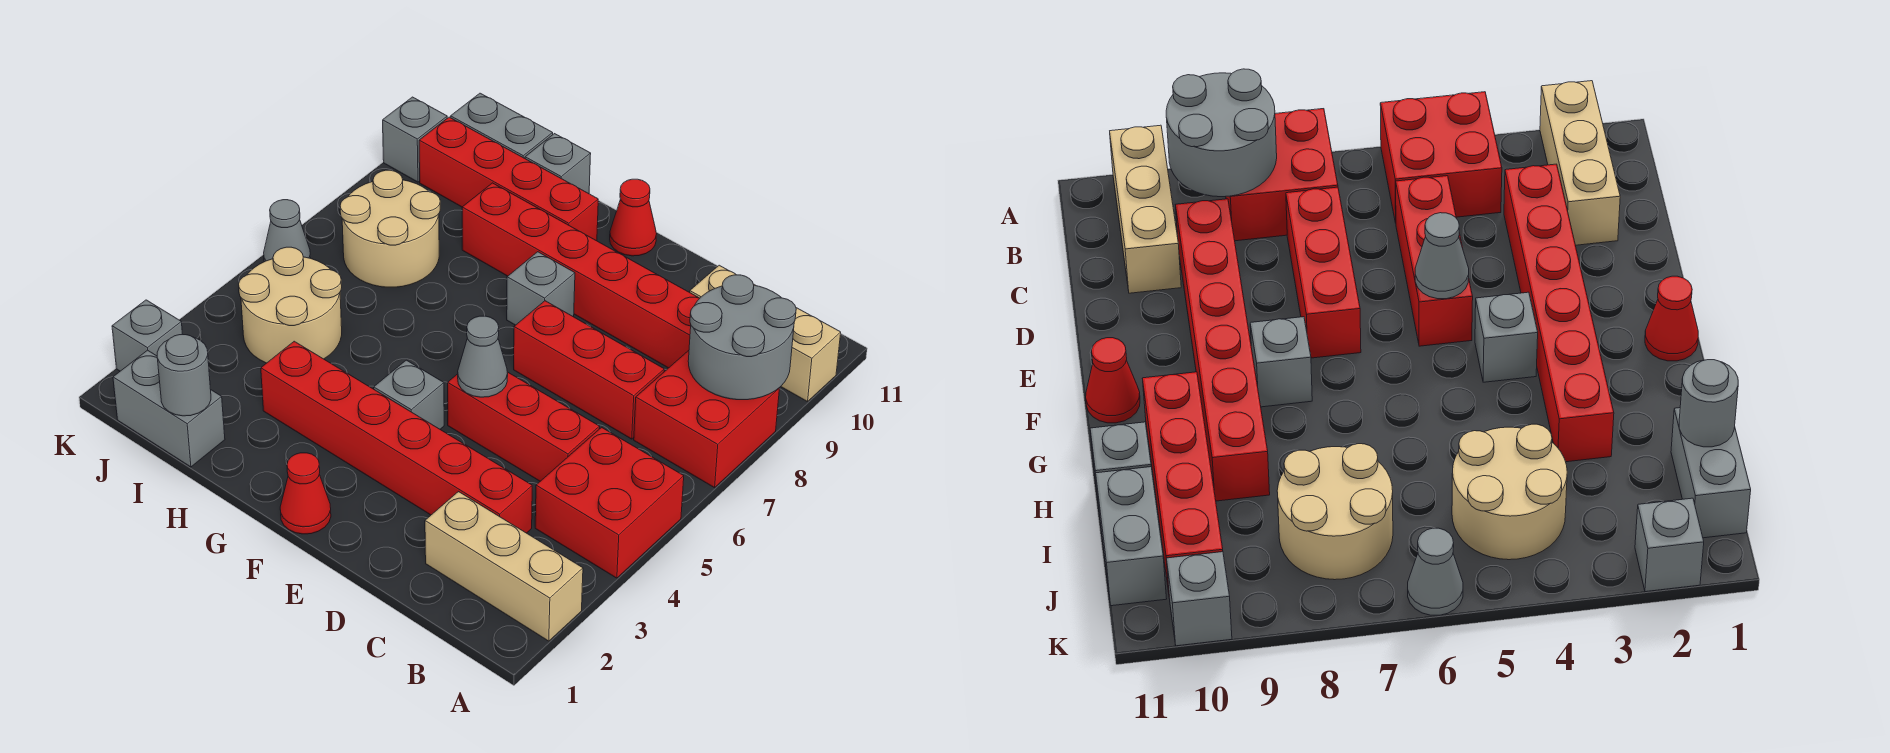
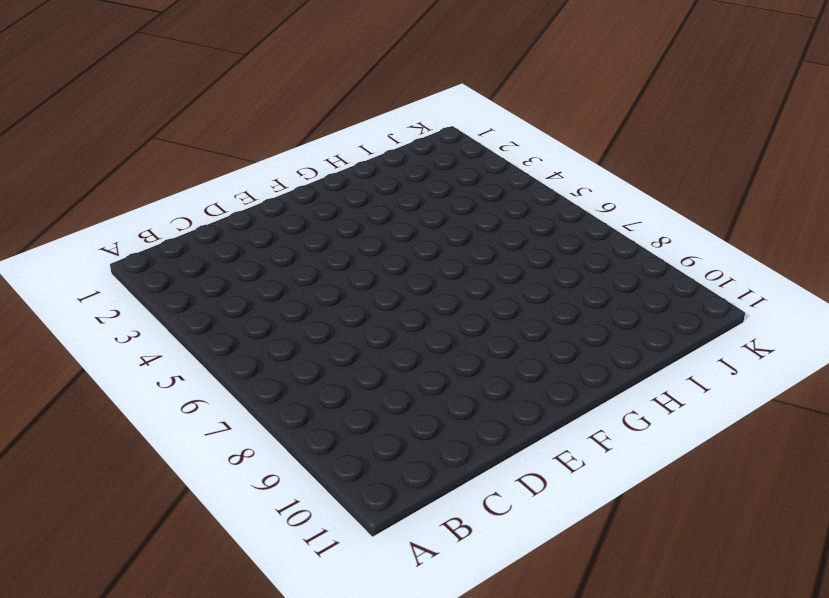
none -> tan brick A2:C2 level 1
none -> red brick A4:B5 level 1
none -> red brick A7:B8 level 1

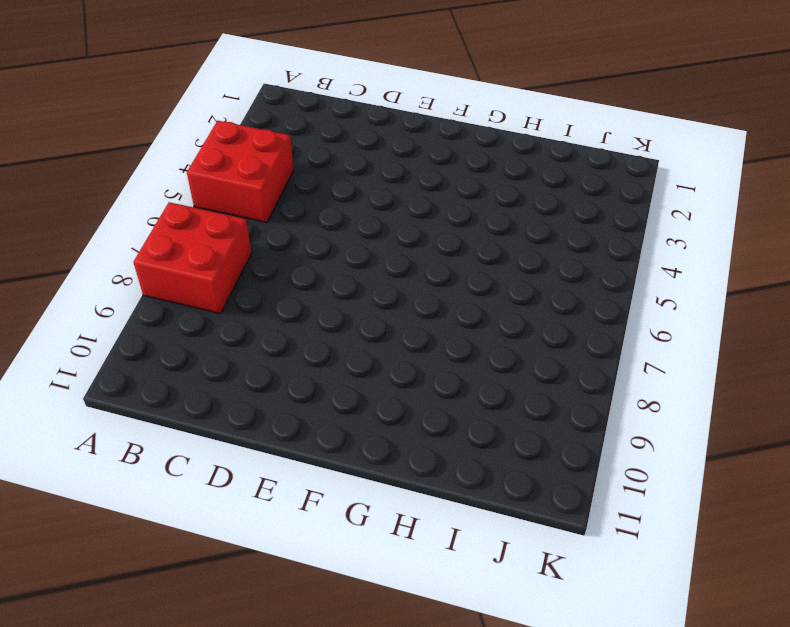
none -> tan brick A2:C2 level 1
none -> tan brick A10:C10 level 1
none -> red brick C3:H3 level 1

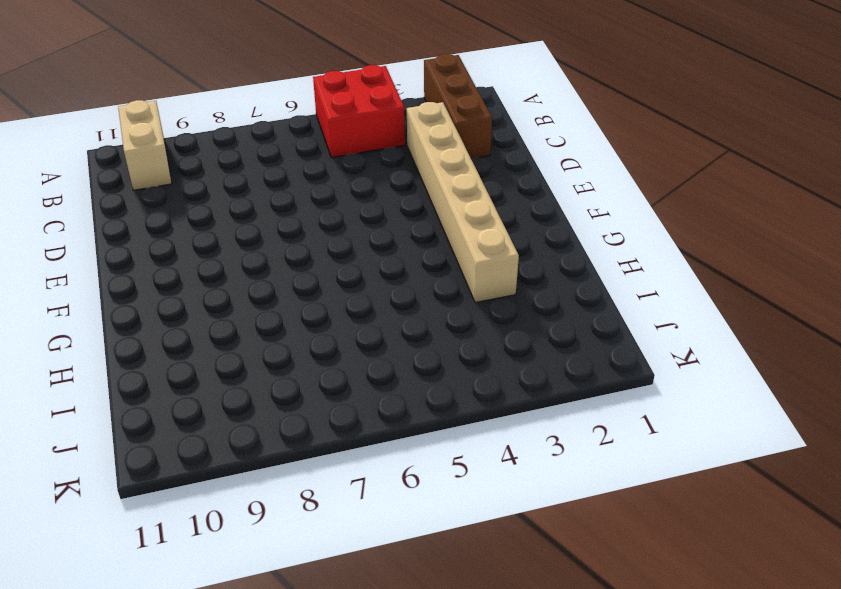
brown brick A2:C2 level 1 -> tan brick A2:C2 level 1
tan brick A10:B10 level 1 -> tan brick A10:C10 level 1
tan brick C3:H3 level 1 -> red brick C3:H3 level 1
none -> red brick A7:B8 level 1
none -> red brick C5:E5 level 1
none -> red brick C7:E7 level 1

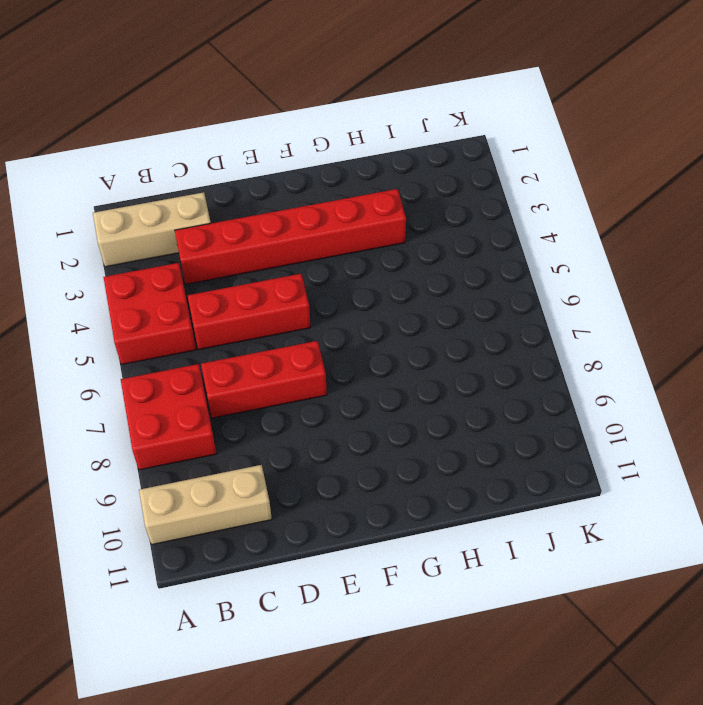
none -> red brick C9:H9 level 1
none -> red cone F1 level 1
none -> grey brick F4 level 1

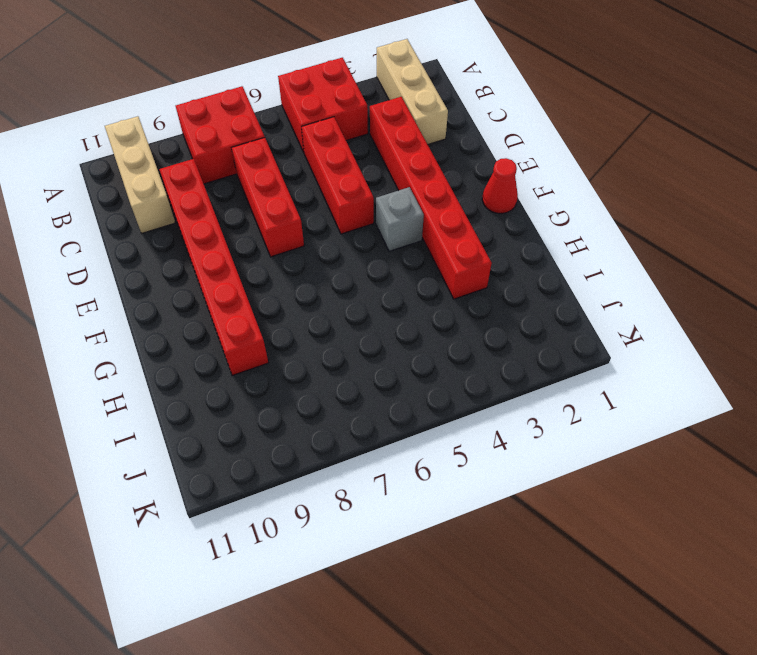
none -> grey brick F8 level 1
none -> red cone F11 level 1
none -> red brick G10:J10 level 1

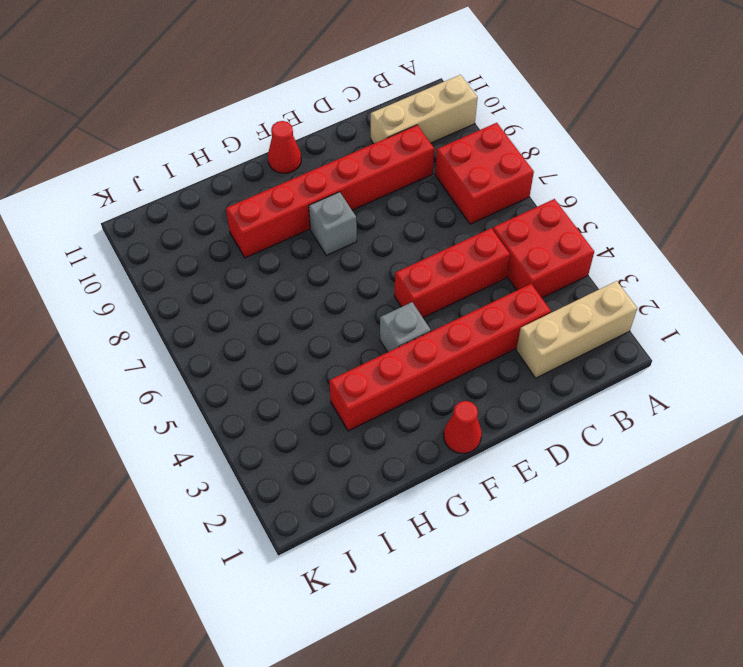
none -> red brick C7:E7 level 1
none -> red brick G10:J10 level 1
none -> grey brick H11 level 1

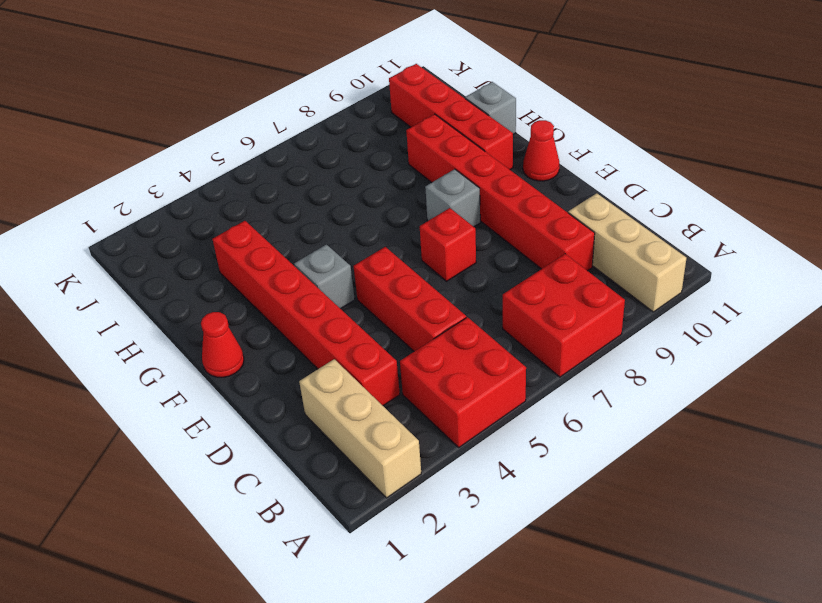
red brick E7 level 1 -> red brick C7:E7 level 1
none -> grey brick I1:J1 level 1
none -> tan round brick I4:J5 level 1
none -> tan round brick I7:J8 level 1

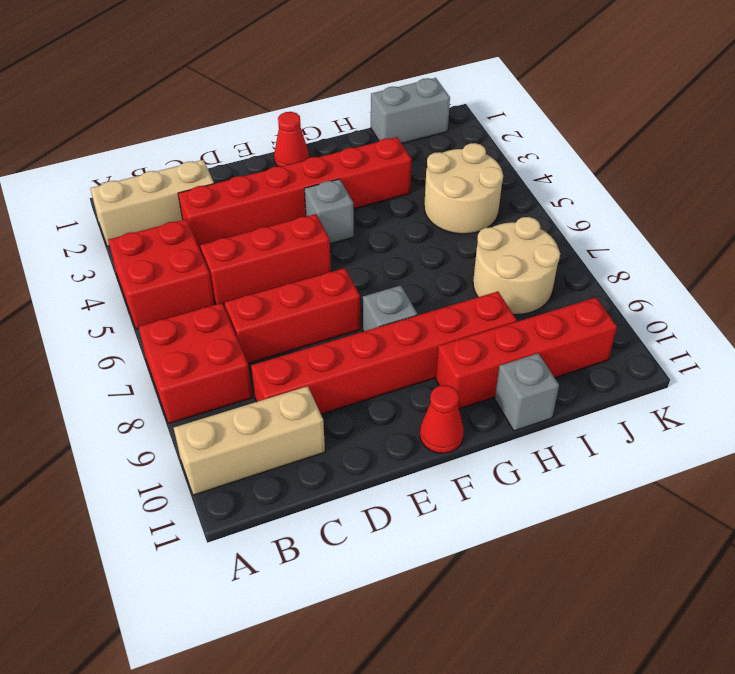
none -> grey brick I11:J11 level 1
none -> grey brick K2 level 1
none -> grey cone K6 level 1

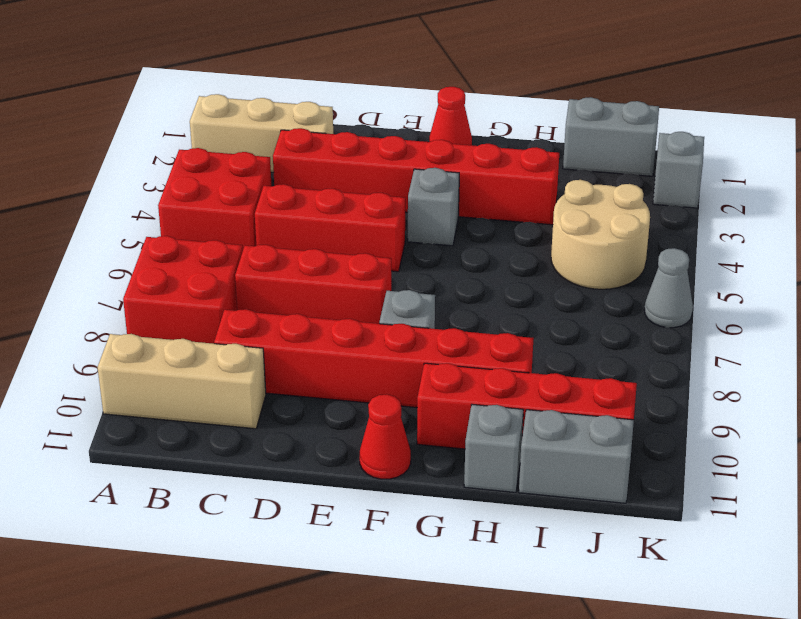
none -> tan round brick I7:J8 level 1
none -> grey brick K10 level 1
none -> grey round brick A8:B9 level 2

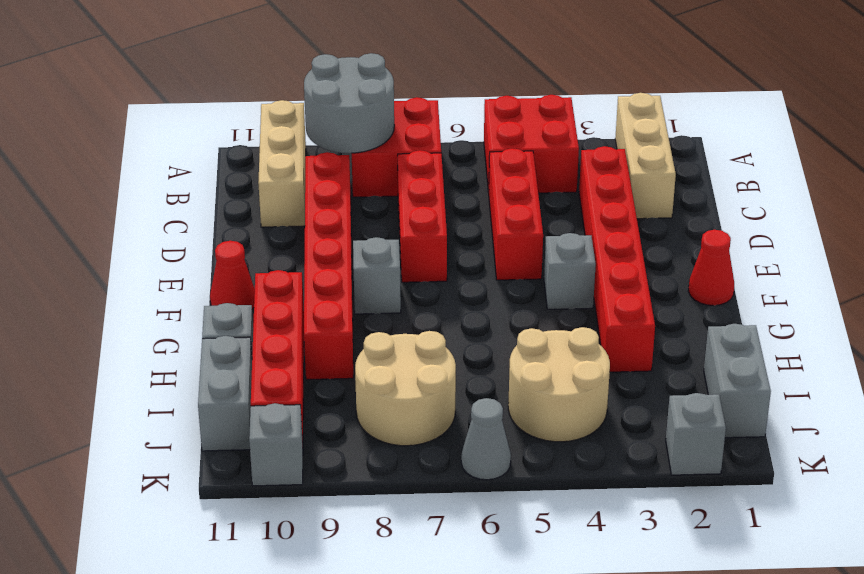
none -> grey cone E5 level 2
none -> grey round brick I1 level 2

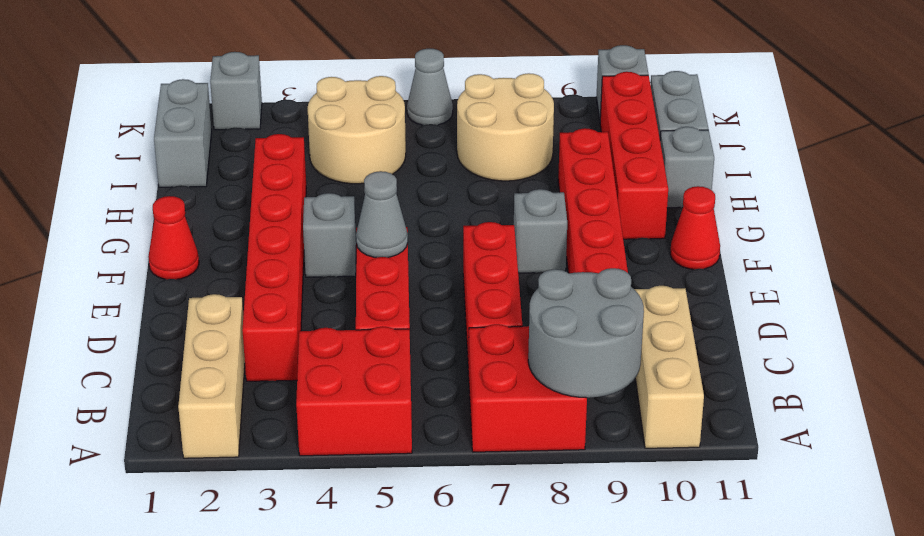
none -> grey round brick I1 level 2

